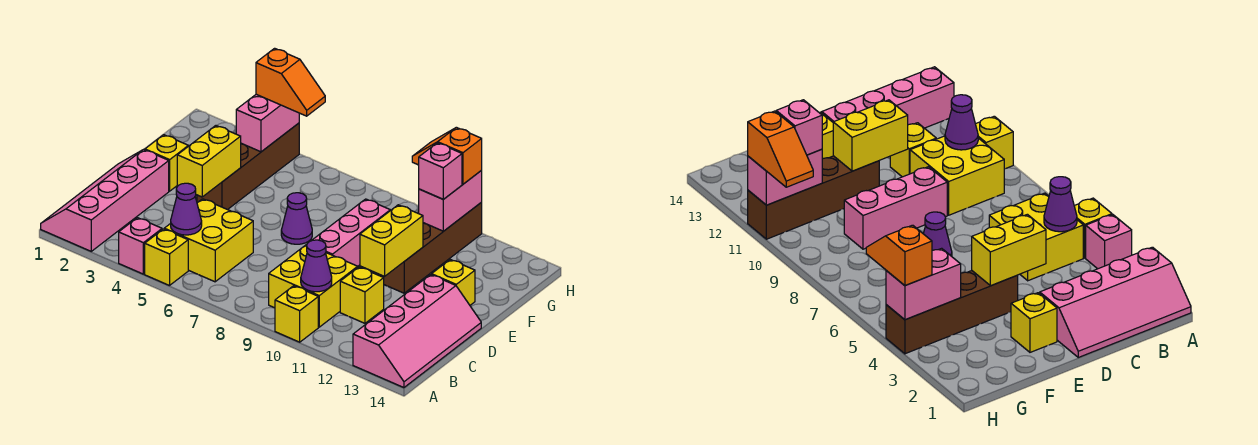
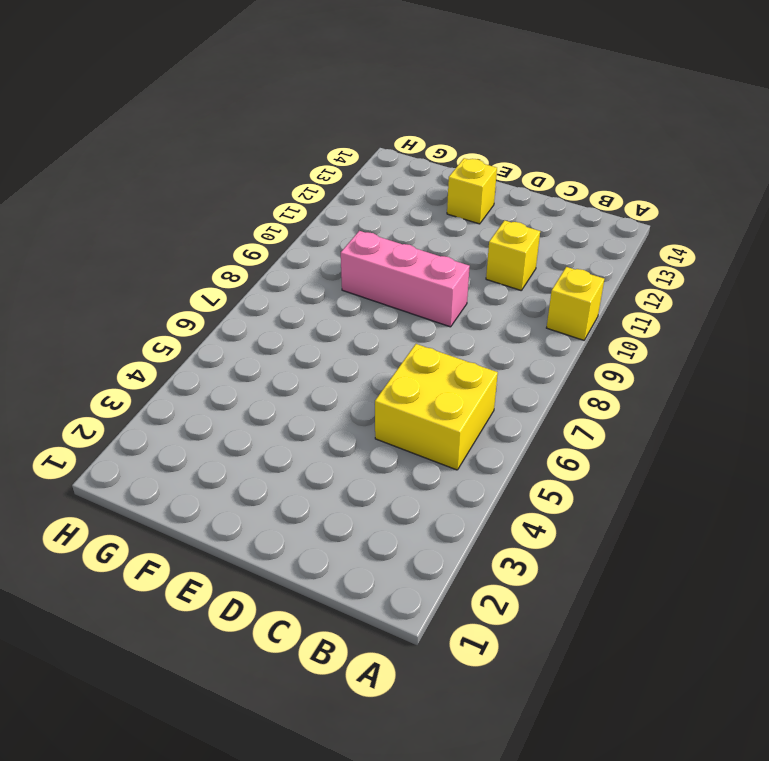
none -> pink slope A1:D2 level 1 top 2
none -> pink brick A4 level 1
none -> yellow brick A5 level 1

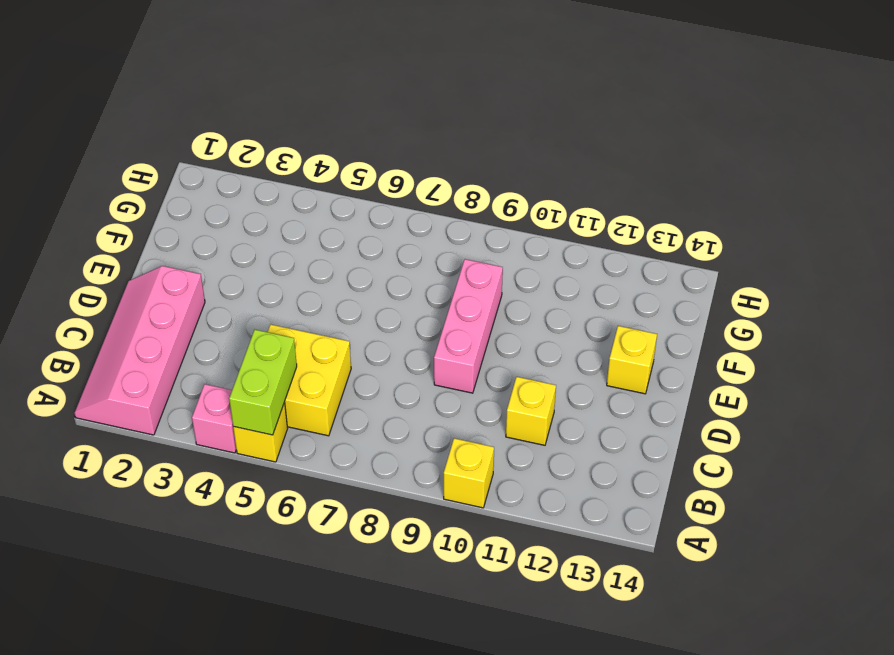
lime brick A5:B5 level 2 -> purple cone B5 level 2
none -> pink slope A13:D14 level 1 top 13
none -> yellow brick B9:C10 level 1
none -> yellow brick E2 level 1

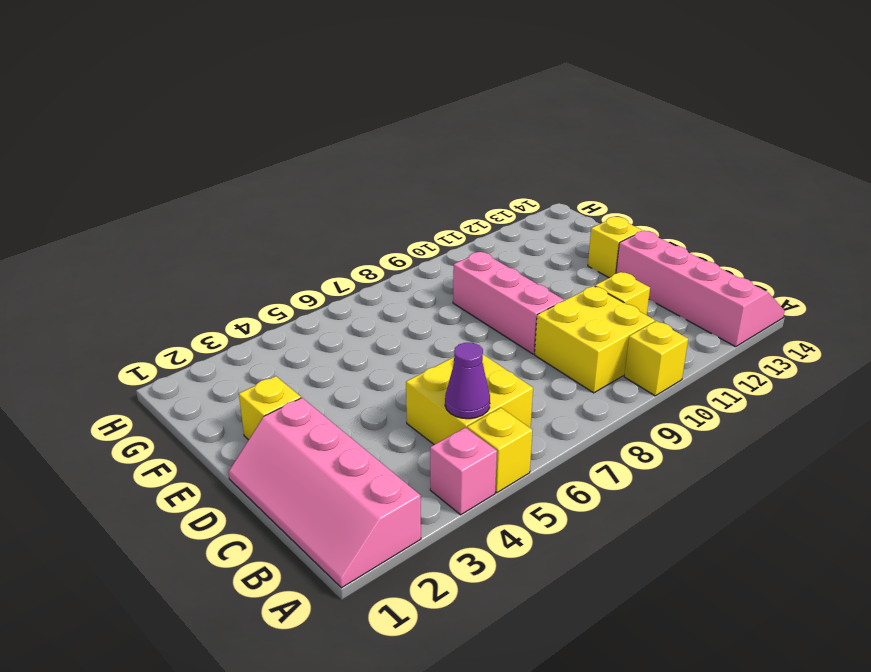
none -> brown brick E4:H4 level 1
none -> purple cone E7 level 1
none -> brown brick E11:H11 level 1

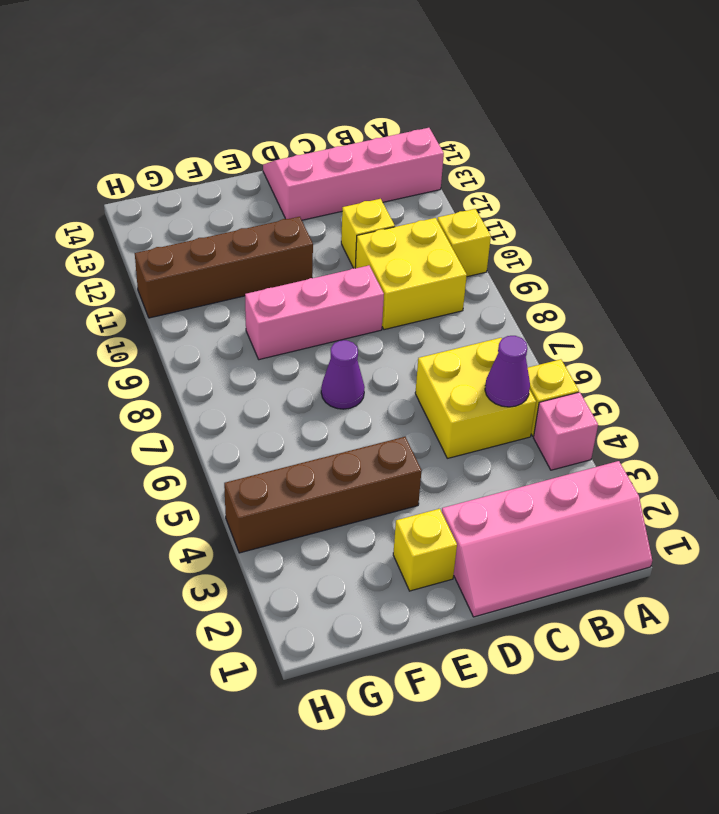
none -> yellow brick E13 level 1
none -> purple cone B10 level 2
none -> yellow brick D4:E4 level 2

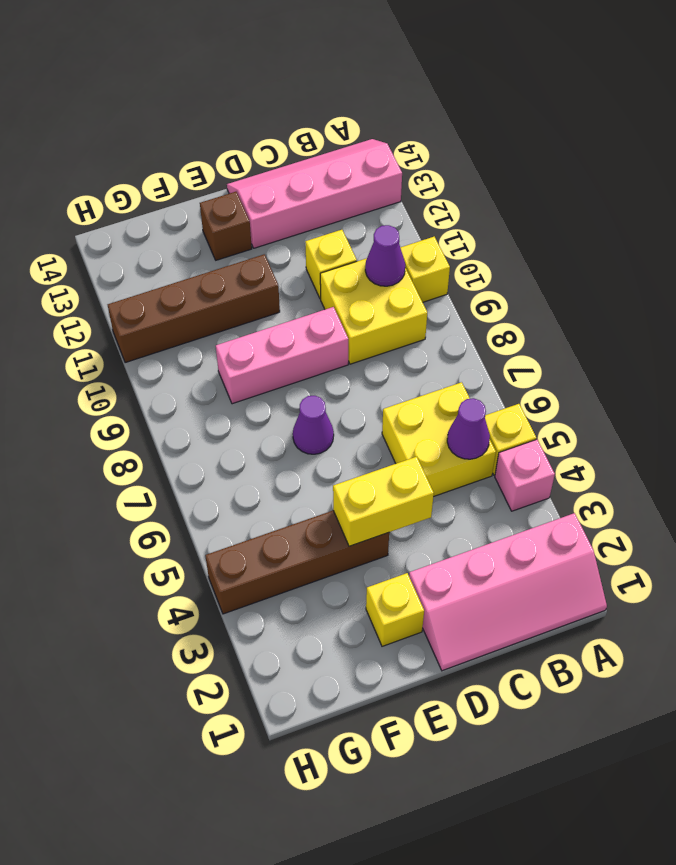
brown brick E13 level 1 -> yellow brick E13 level 1
none -> yellow brick D11:E11 level 2
none -> pink brick G4:H4 level 2
none -> pink brick G11:H11 level 2

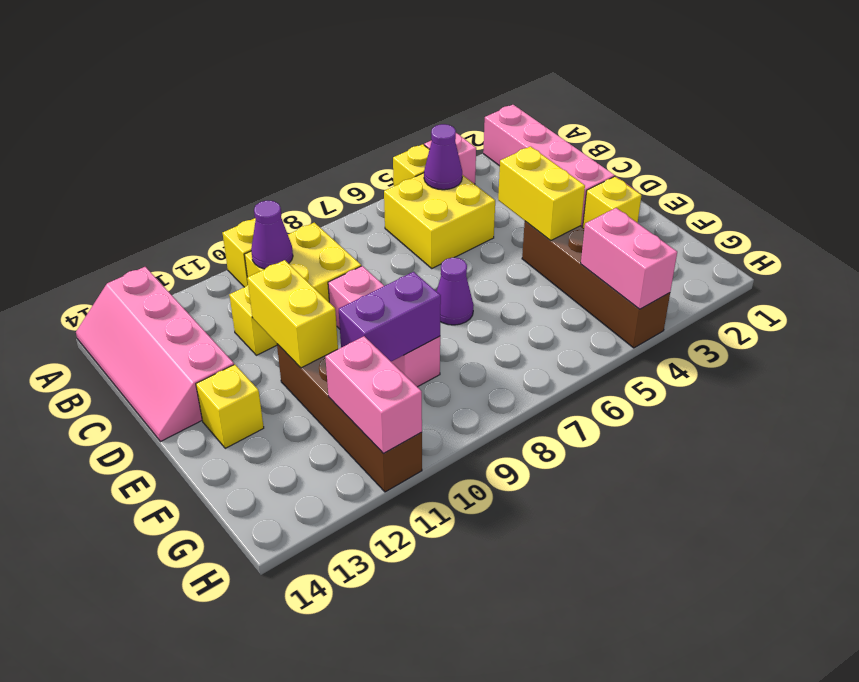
purple brick F9:F10 level 2 -> none
none -> pink brick G11 level 3
none -> orange slope H4:H5 level 3 top 4
none -> orange slope H10:H11 level 3 top 11

